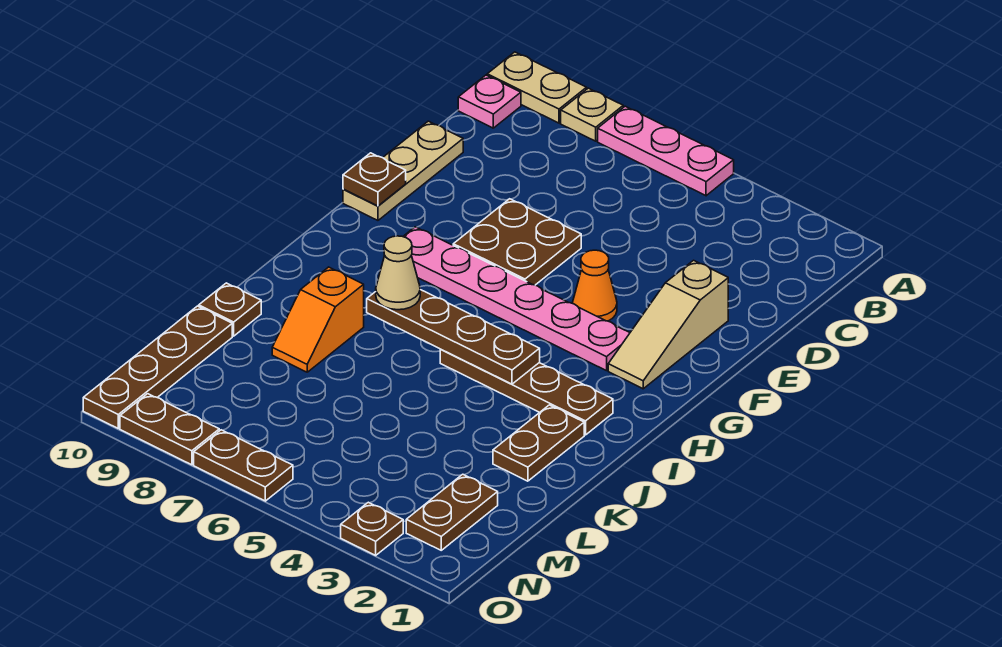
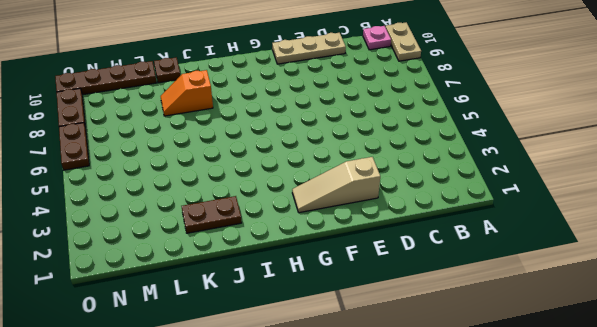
none -> pink plate A5:A7 level 1
none -> tan plate A8 level 1
none -> brown plate E6:F7 level 1

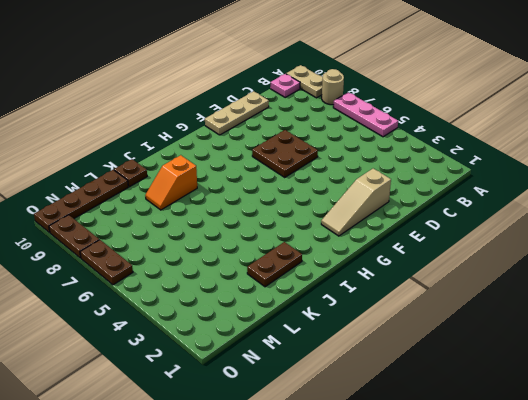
tan round brick A8 level 1 -> tan plate A8 level 1
none -> orange cone F4 level 1
none -> pink plate G3:G8 level 1
none -> brown plate I2:I5 level 1

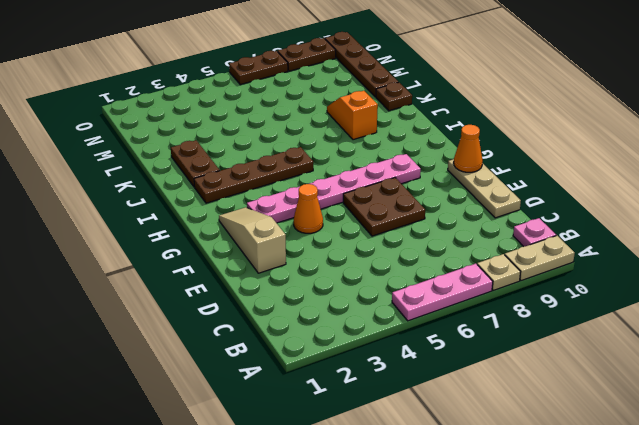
orange cone F10 level 2 -> brown plate F10 level 2
none -> brown plate M2:N2 level 1
none -> brown plate O3 level 1
none -> brown plate I4:I7 level 2

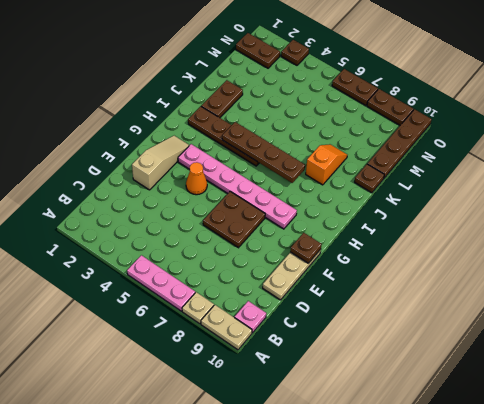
brown plate N1:N2 level 1 -> brown plate M2:N2 level 1
none -> tan cone I7 level 3

